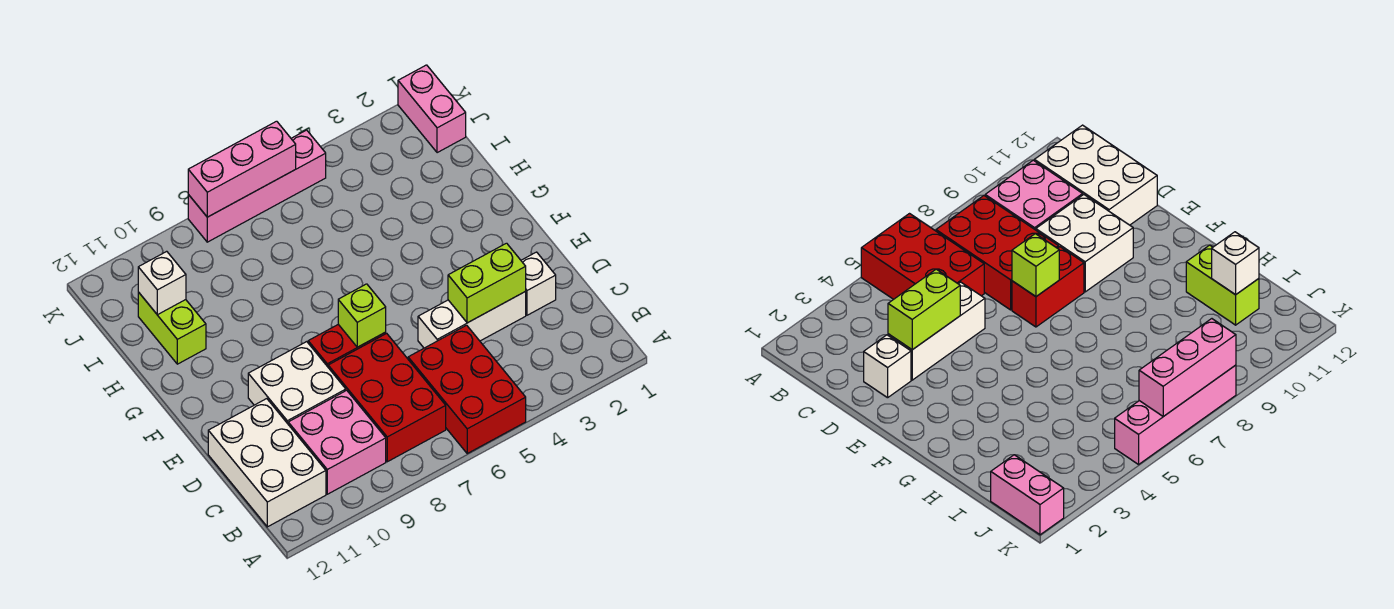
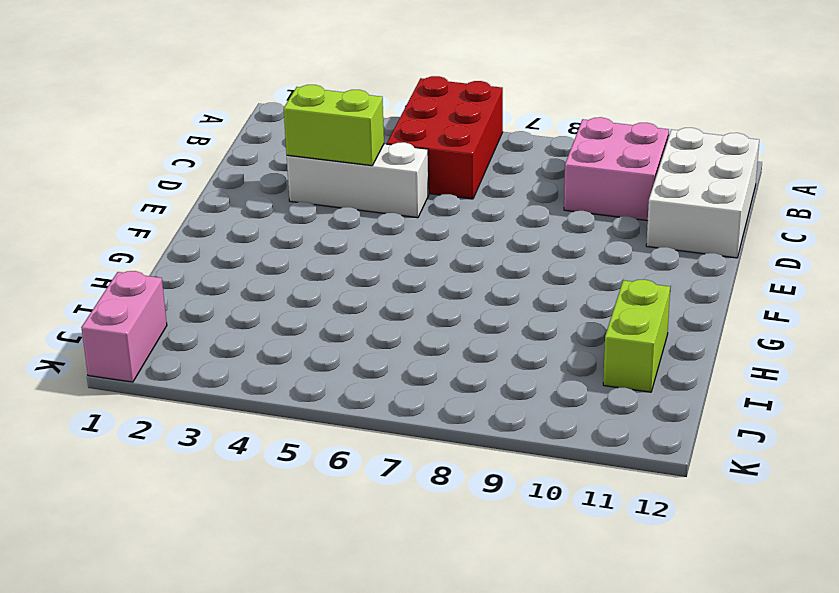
none -> red brick B7:D8 level 1
none -> white brick D2 level 1
none -> white brick D9:E10 level 1

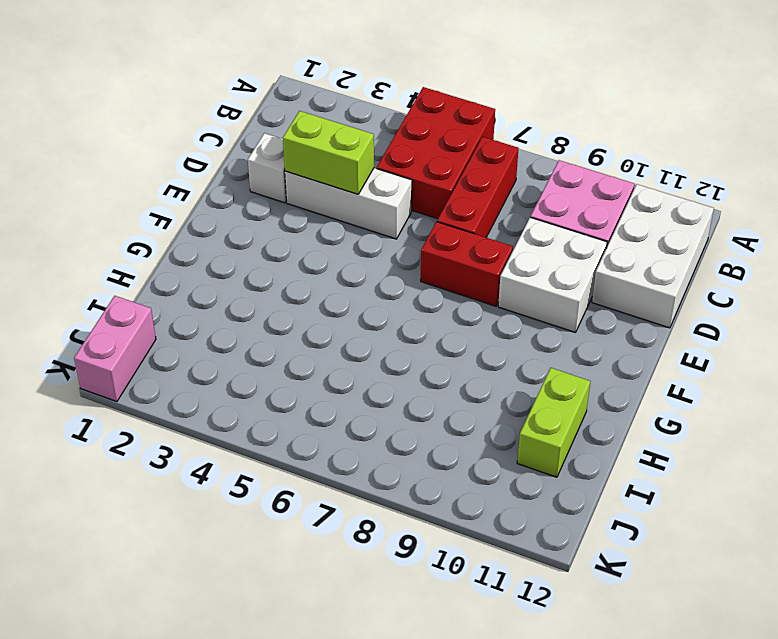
red brick B7:D7 level 1 -> red brick B7:D8 level 1
none -> pink brick K5:K8 level 1
none -> lime brick E7 level 2
none -> white brick I11 level 2

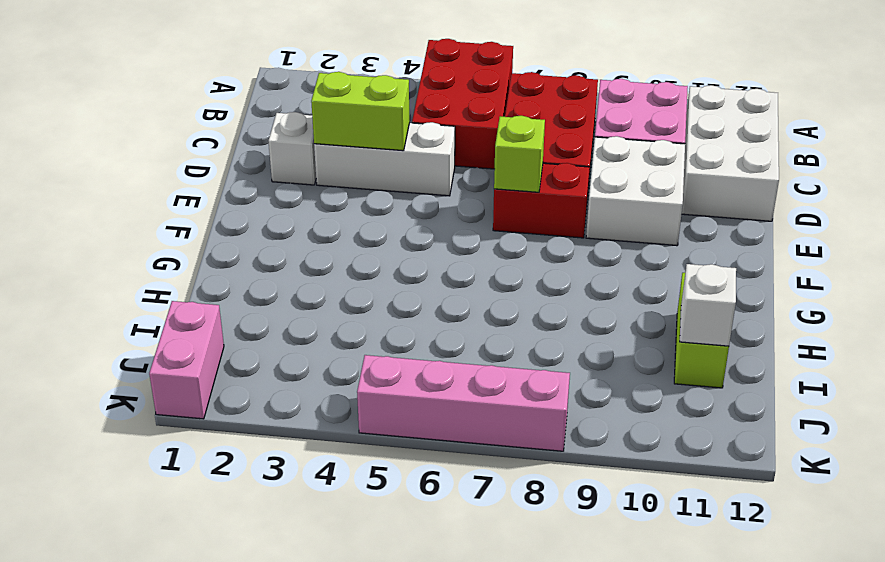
none -> pink brick K6:K8 level 2

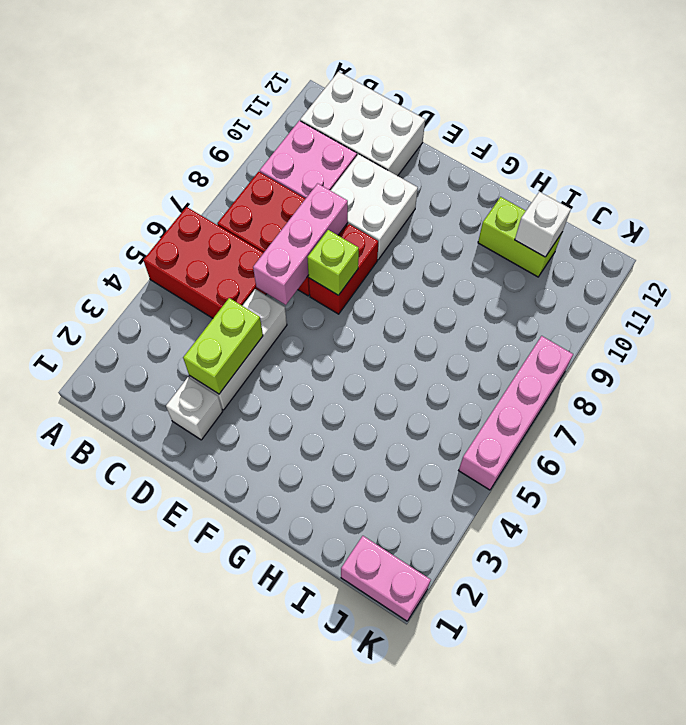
pink brick D6:D8 level 2 -> pink brick K6:K8 level 2

